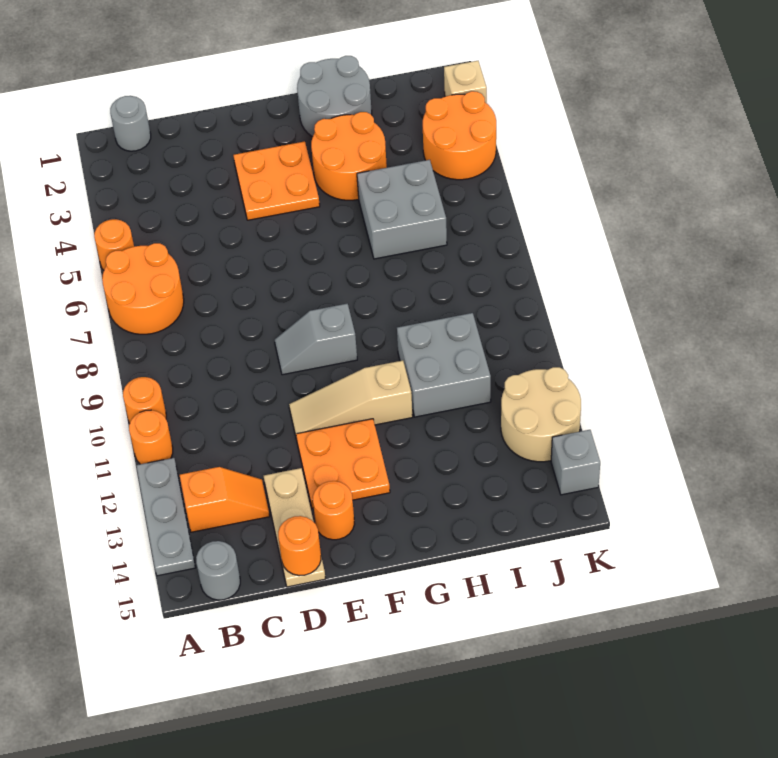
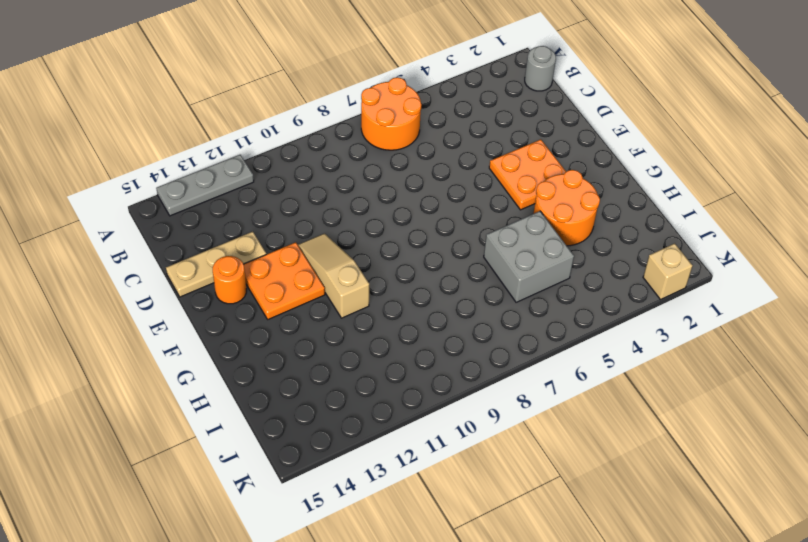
none -> orange round brick A5 level 1
none -> orange round brick A10 level 1
none -> orange round brick A11 level 1

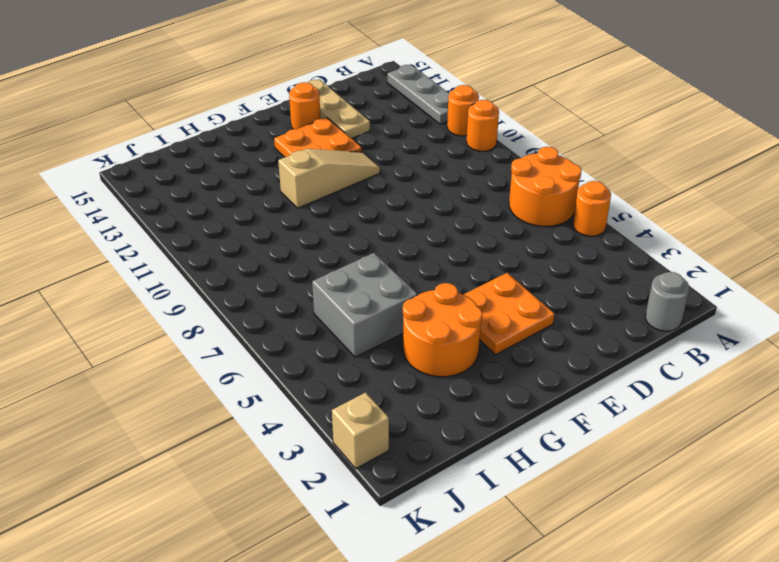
none -> orange slope B13:C13 level 1 top B
none -> grey round brick B15 level 1
none -> grey slope E9:F9 level 1 top F

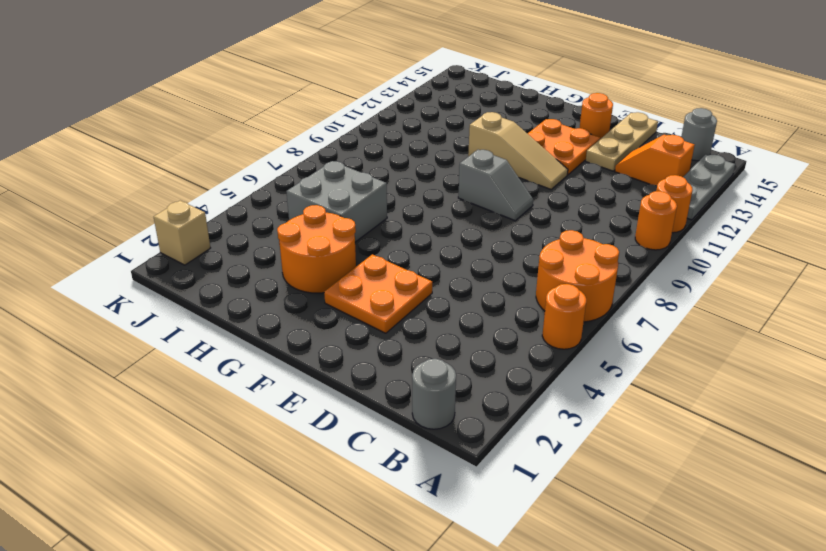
none -> grey round brick G1:H2 level 1
none -> grey brick H10:I11 level 1
none -> orange round brick J3:K4 level 1

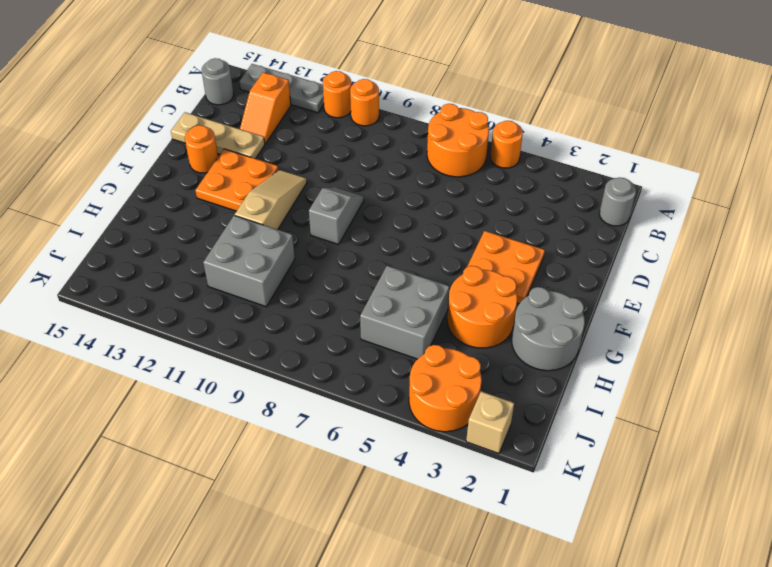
none -> tan round brick J12:K13 level 1
none -> grey brick K14 level 1
none -> orange round brick D15 level 2

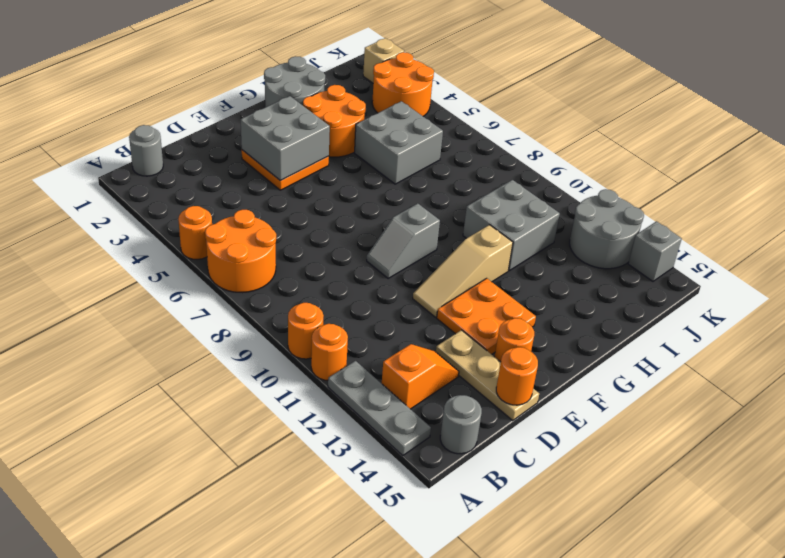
grey brick E3:F4 level 2 -> none
grey round brick J12:K13 level 1 -> tan round brick J12:K13 level 1

